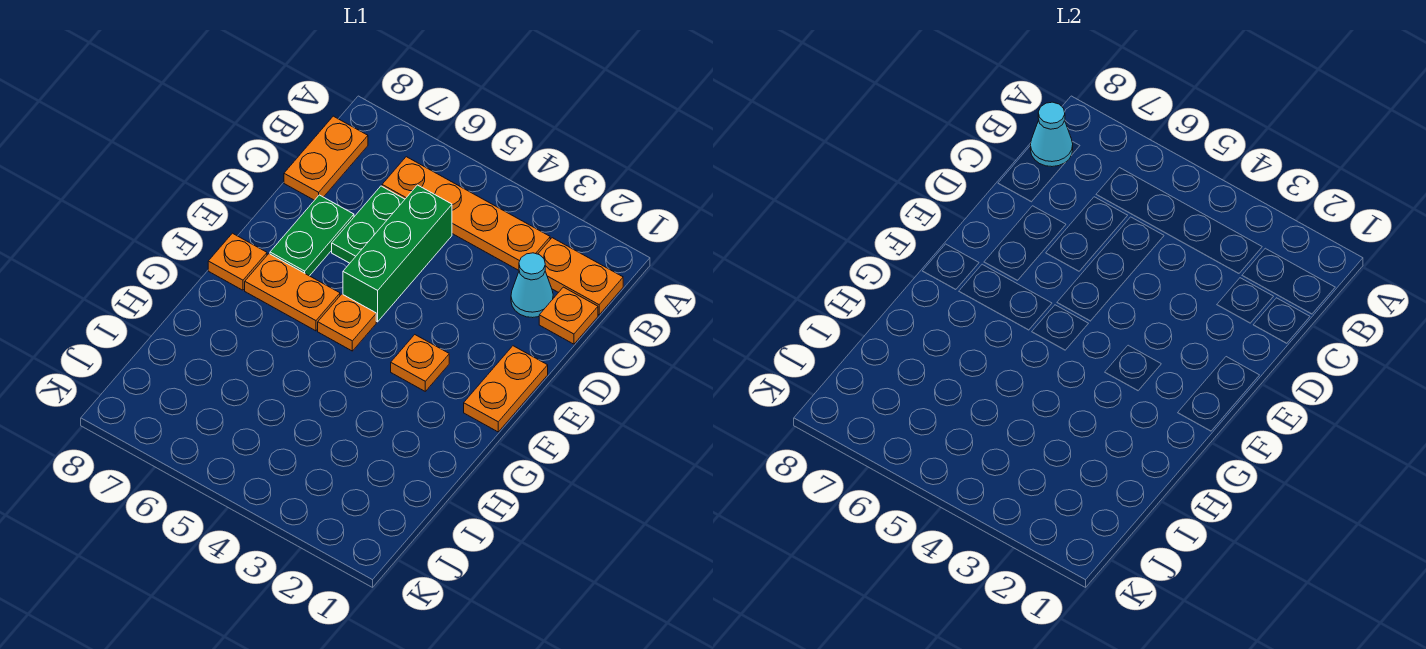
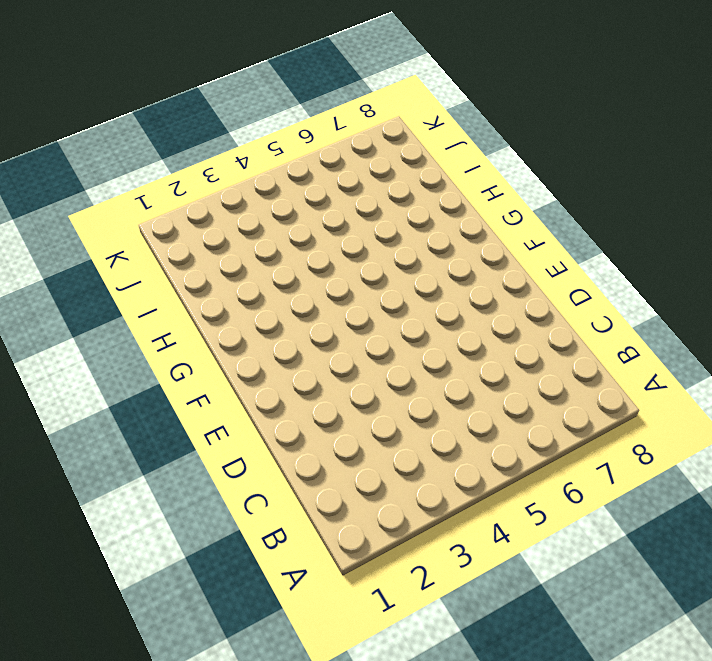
none -> orange plate B1:B2 level 1
none -> orange plate B3:B6 level 1
none -> orange plate B8:C8 level 1

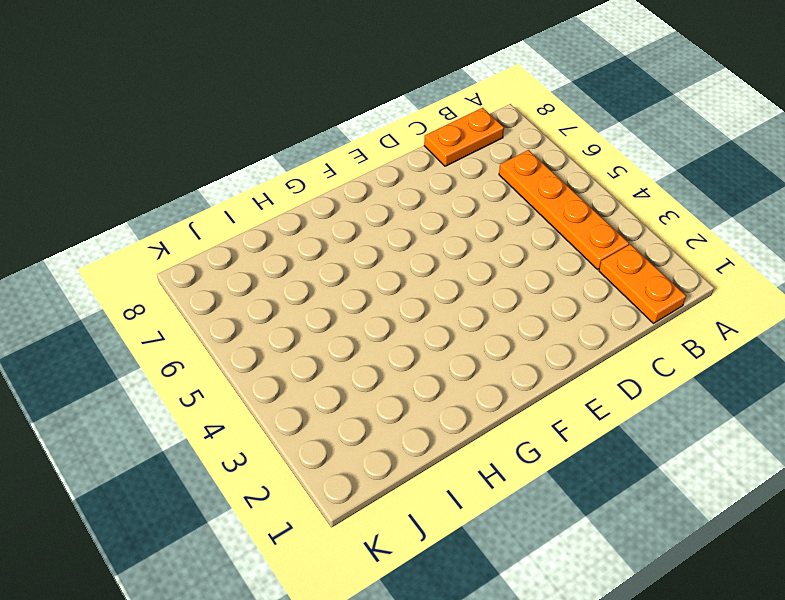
none -> orange plate C1 level 1
none -> cyan cone C2 level 1
none -> green brick C5:E5 level 1

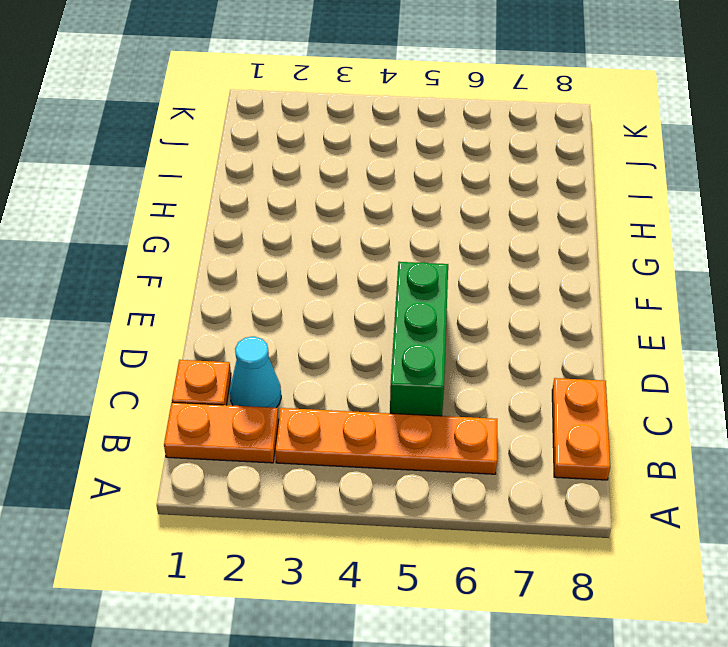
none -> green plate C6:D6 level 1
none -> green plate D7:E7 level 1
none -> orange plate E1:F1 level 1

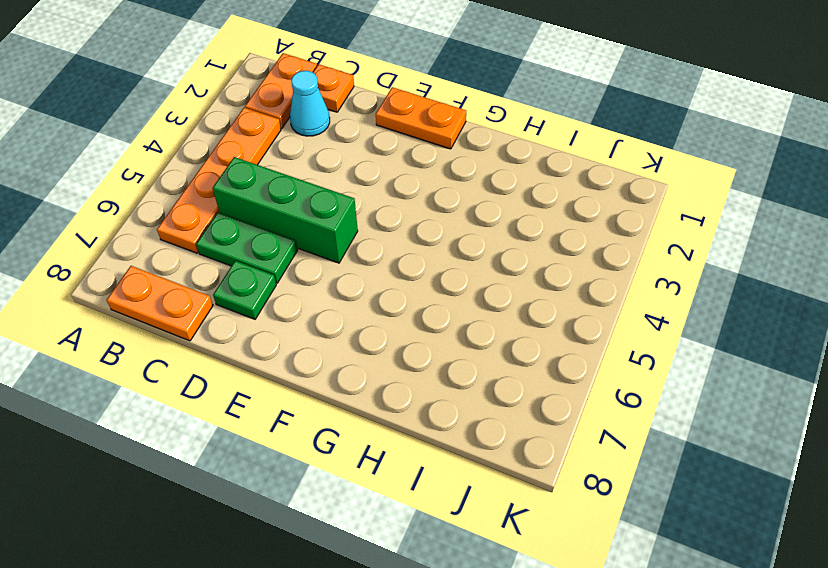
green plate D7 level 1 -> green plate D7:E7 level 1
none -> orange plate F3 level 1
none -> orange plate F5 level 1
none -> orange plate F6:F7 level 1

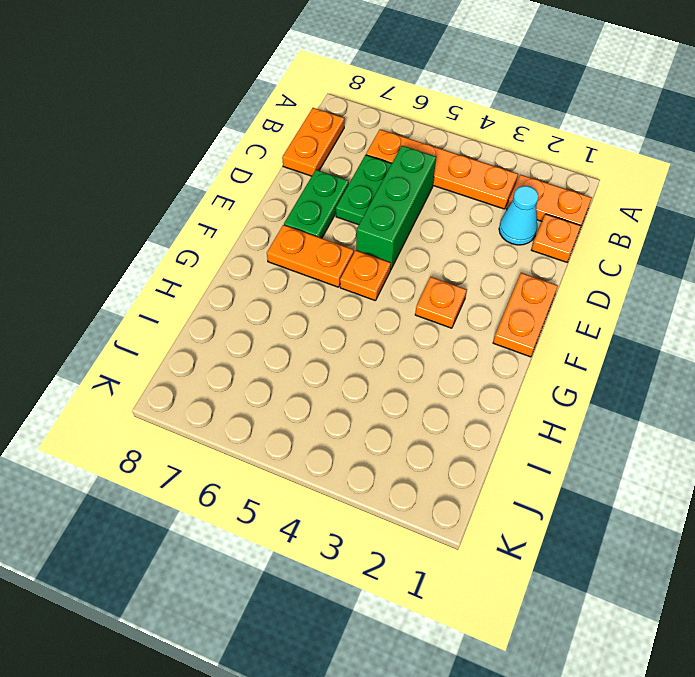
none -> orange plate F8 level 1
none -> cyan cone B8 level 2

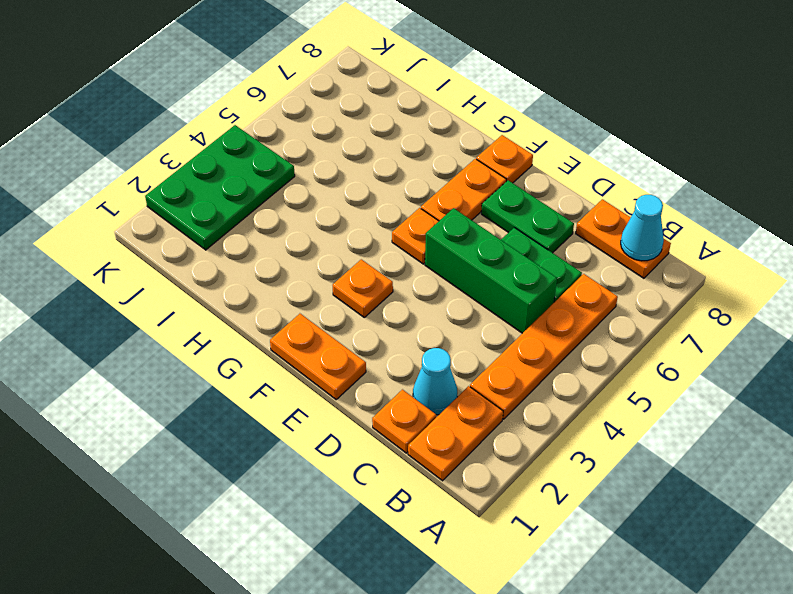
green plate J2:K4 level 1 -> none

